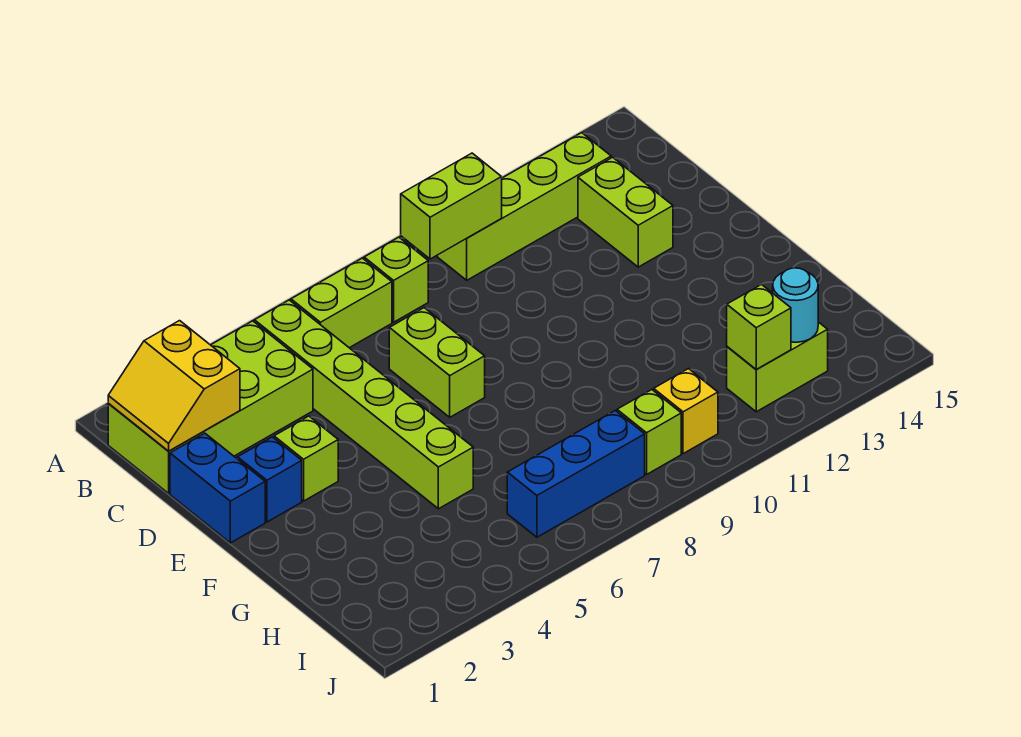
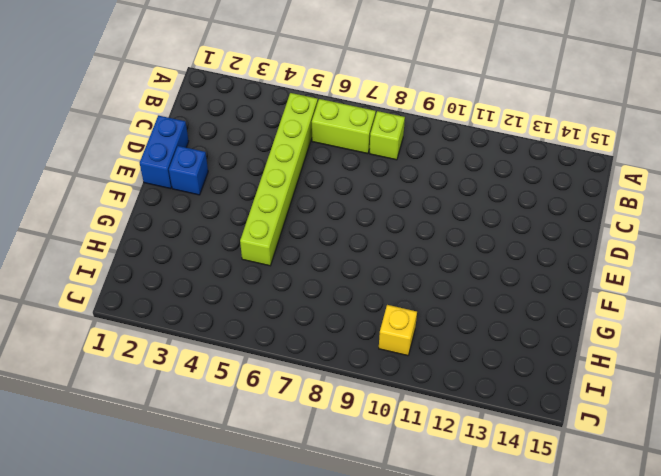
none -> lime brick B1:C4 level 1
none -> lime brick B10:B13 level 1
none -> lime brick C13:D13 level 1

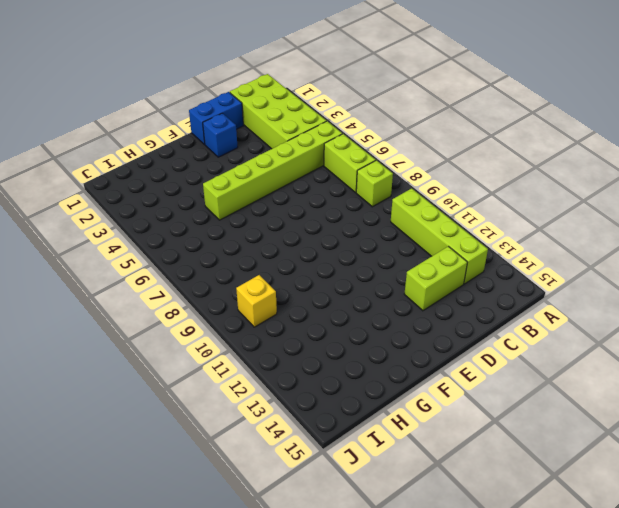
none -> lime brick D7:E7 level 1
none -> lime brick E3 level 1
none -> blue brick I6:I8 level 1

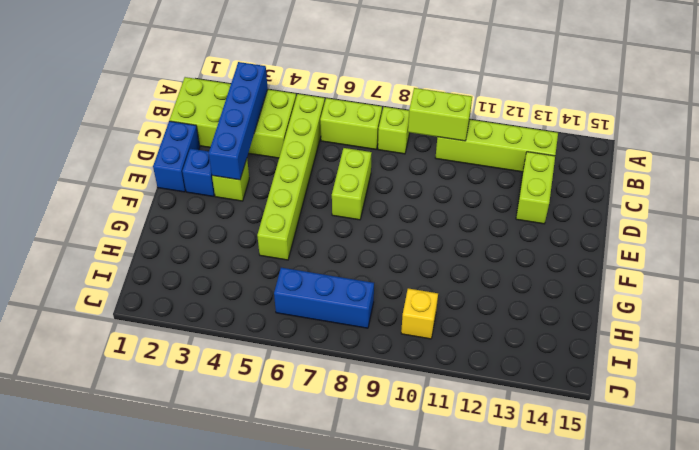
blue brick B3:E3 level 2 -> none
none -> lime brick I9 level 1
none -> lime brick I12:I13 level 1
none -> yellow slope B1:C2 level 2 top 2

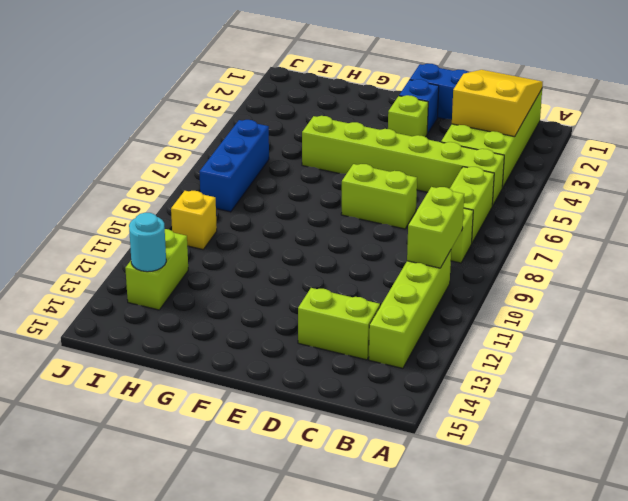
yellow slope B1:C3 level 2 top 3 -> yellow slope B1:C2 level 2 top 2
none -> lime brick I9 level 1
none -> lime brick I12 level 2

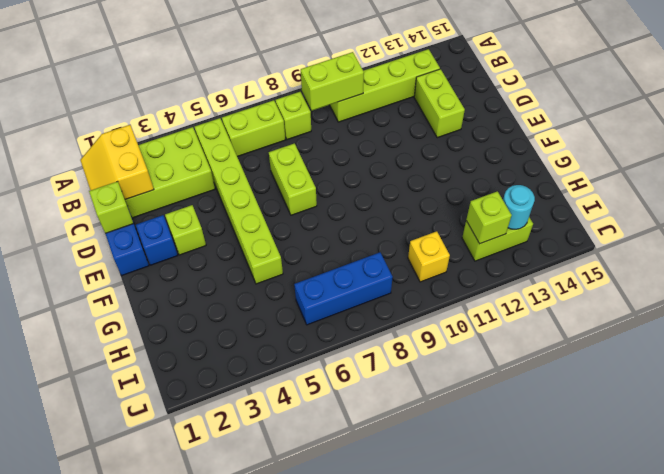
lime brick D1 level 2 -> lime brick I9 level 1

